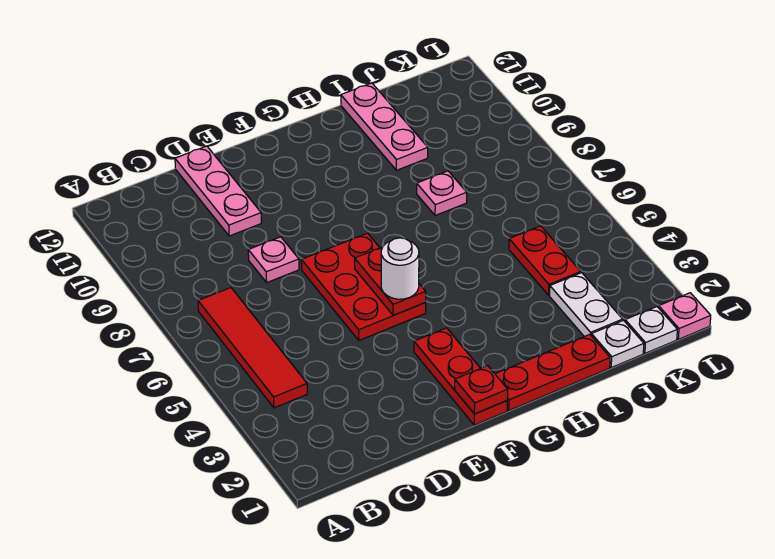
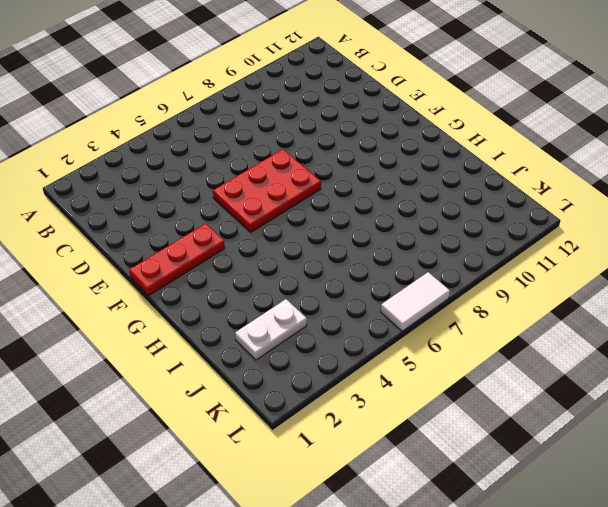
white tile L6:L7 level 1 -> none
none -> red tile B4:B7 level 1
none -> pink plate D8 level 1
none -> pink plate D10:D12 level 1

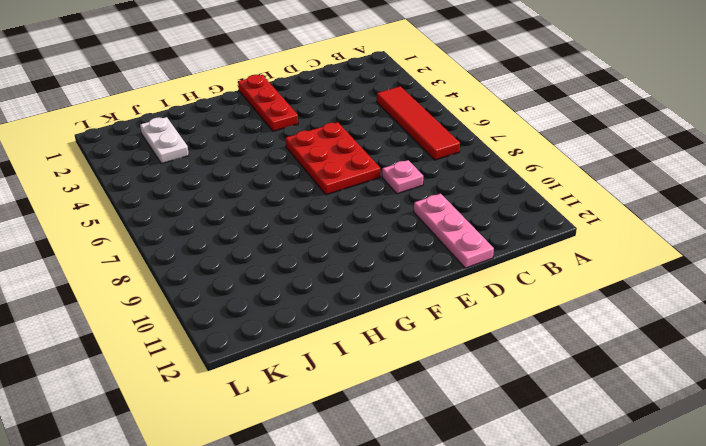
none -> red plate G1:I1 level 1
none -> pink plate I8 level 1
none -> pink plate I10:I12 level 1

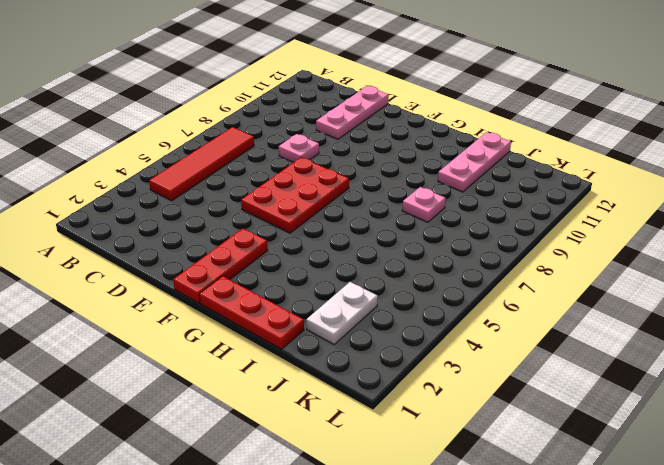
none -> white plate J1 level 1
none -> red plate J4:J5 level 1
none -> white plate K1 level 1

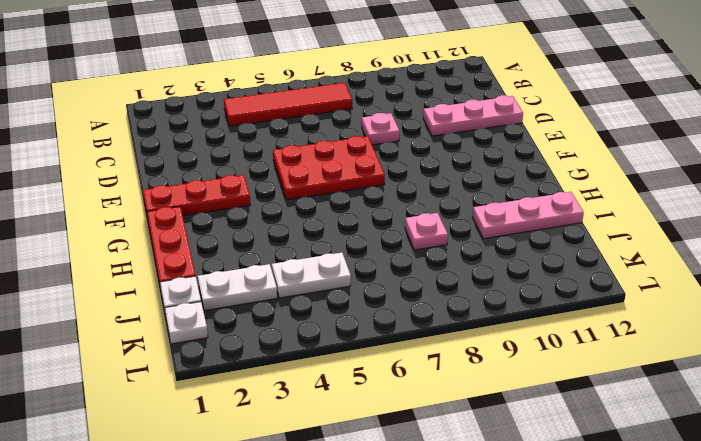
white plate J4:J5 level 1 -> red plate J4:J5 level 1
none -> pink plate L1 level 1
none -> red plate F1 level 2
none -> red plate F5:F6 level 2

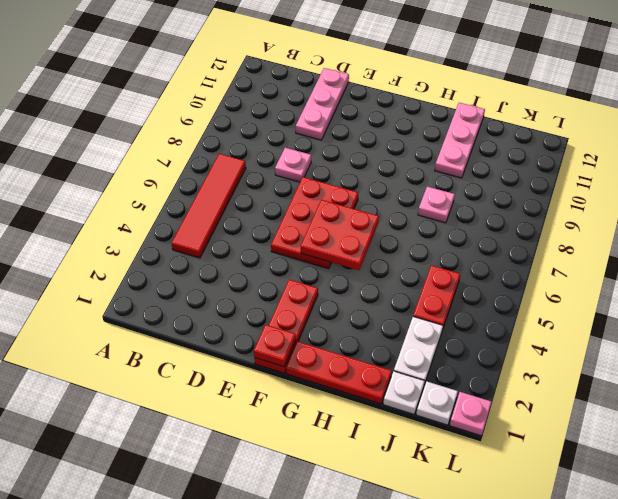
red plate F5:G6 level 2 -> red plate F5:F6 level 2
none -> white round brick F5 level 3

